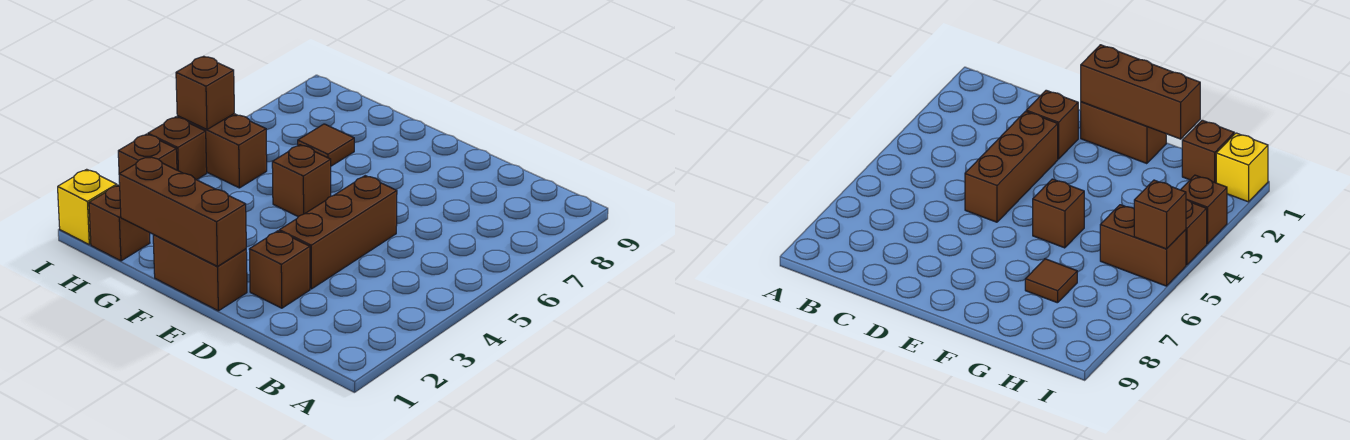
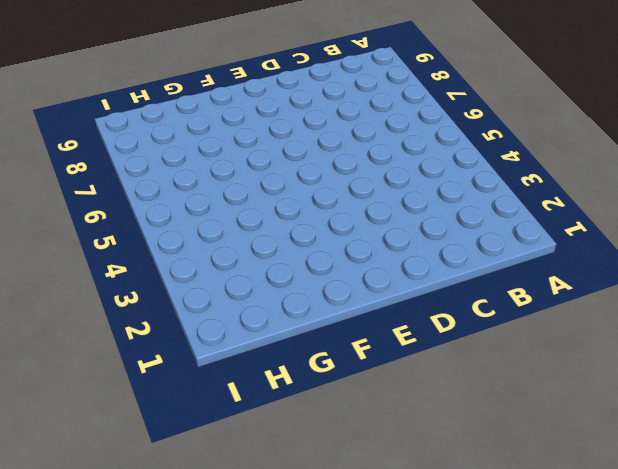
none -> brown brick D2 level 1
none -> brown brick D3:D5 level 1
none -> brown brick E1:F1 level 1

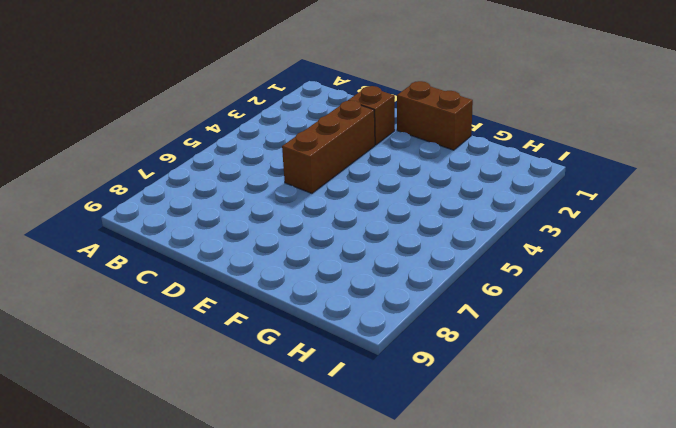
none -> brown brick F5 level 1
none -> brown tile G7 level 1
none -> brown brick H1 level 1

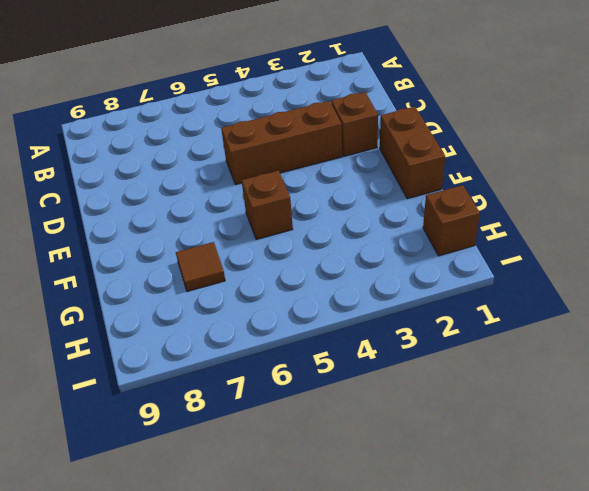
none -> brown brick H5:I5 level 1
none -> yellow brick I1 level 1
none -> brown brick I3 level 1

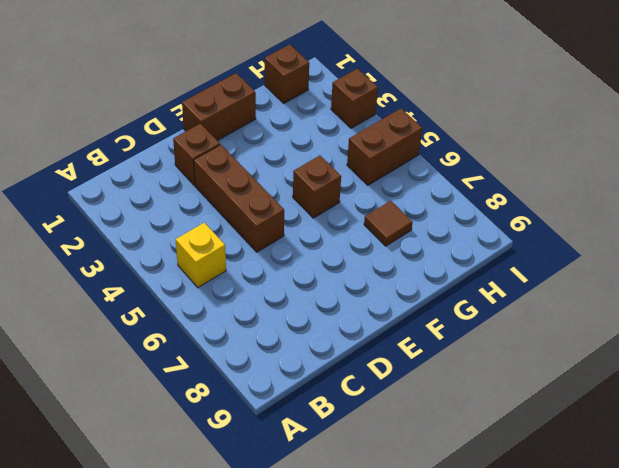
yellow brick B5 level 1 -> yellow brick I1 level 1
none -> brown brick I4 level 1
none -> brown brick E1:G1 level 2
none -> brown brick I5 level 2

